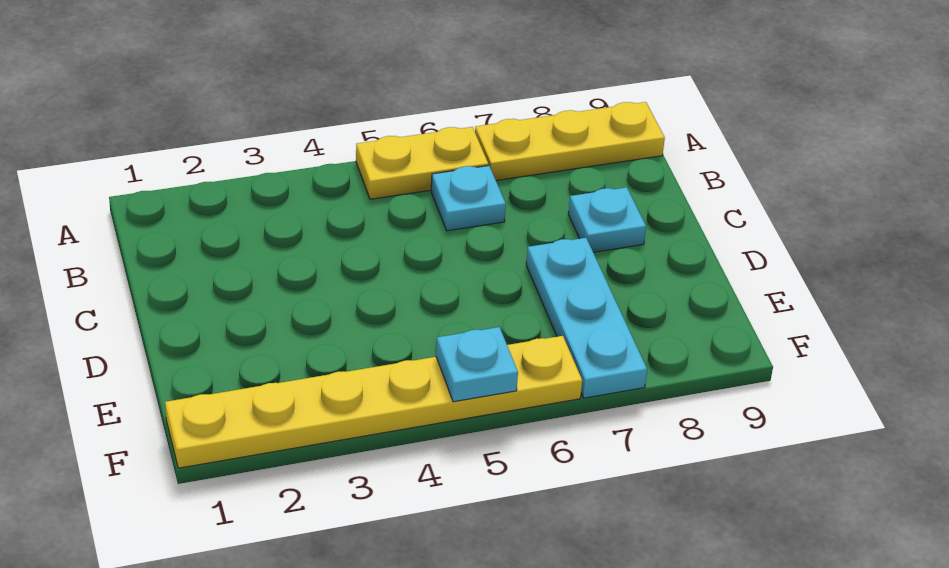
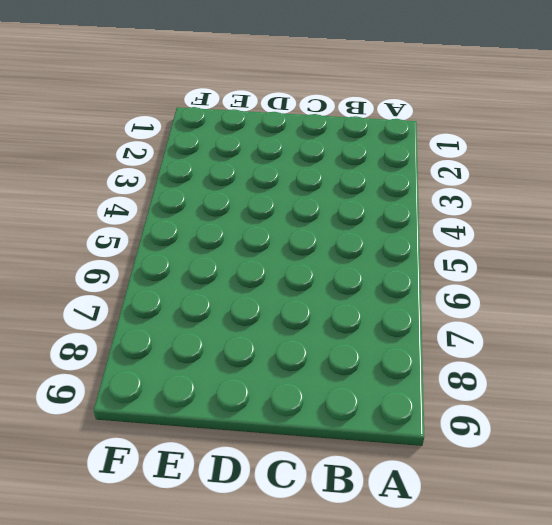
none -> yellow plate A5:A6 level 1
none -> yellow plate A7:A9 level 1

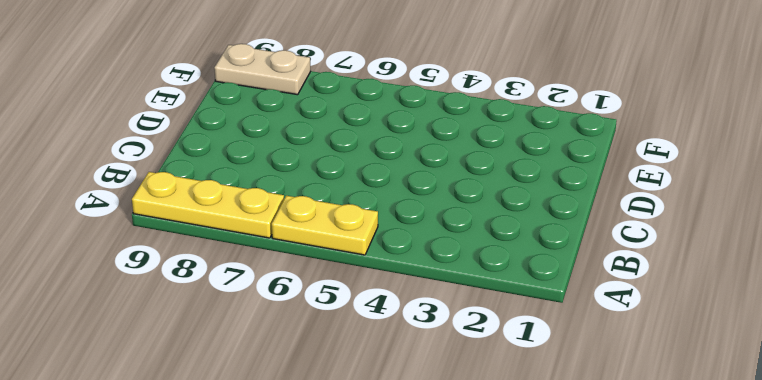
tan plate F8:F9 level 1 -> none
none -> cyan plate B6 level 1
none -> cyan plate C8 level 1

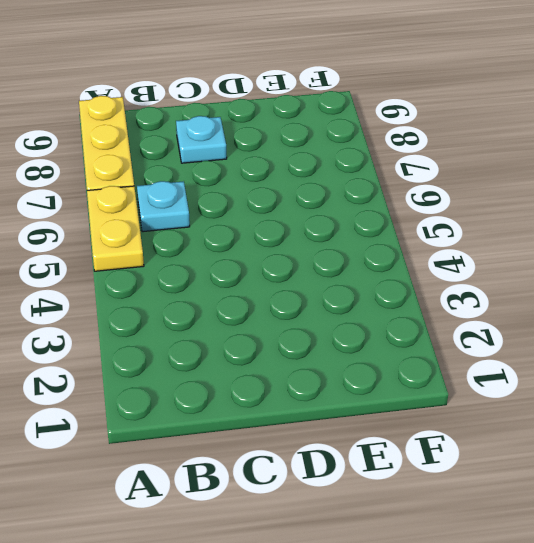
none -> cyan plate D7:F7 level 1
none -> yellow plate F1:F6 level 1

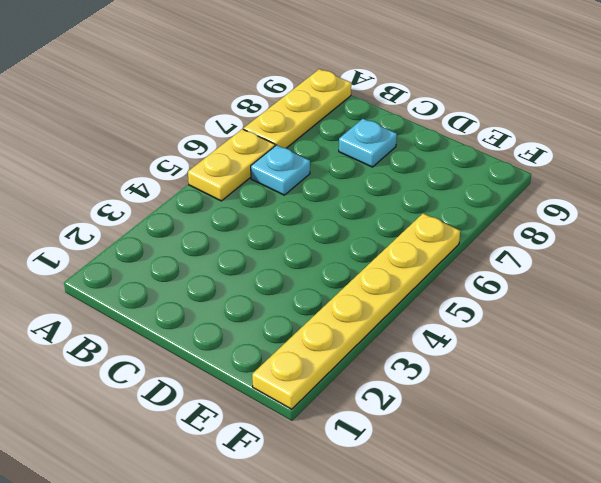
none -> cyan plate D7:F7 level 1
none -> cyan plate F5 level 2

